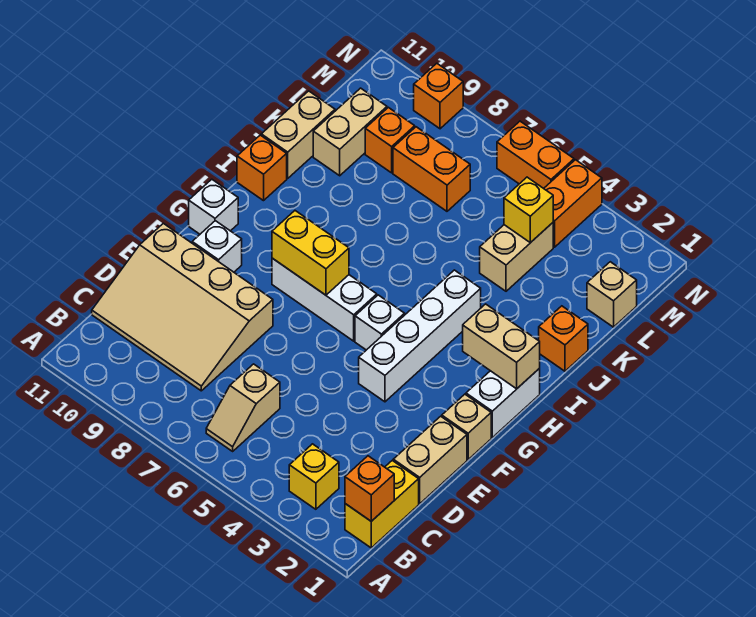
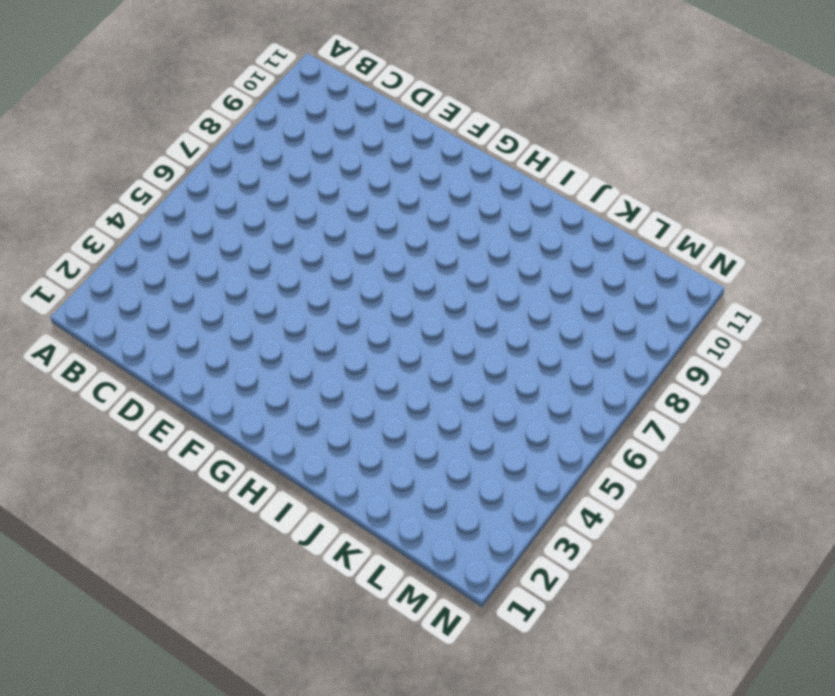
none -> yellow brick B1:C1 level 1
none -> yellow brick B3 level 1
none -> tan slope B6:C6 level 1 top C

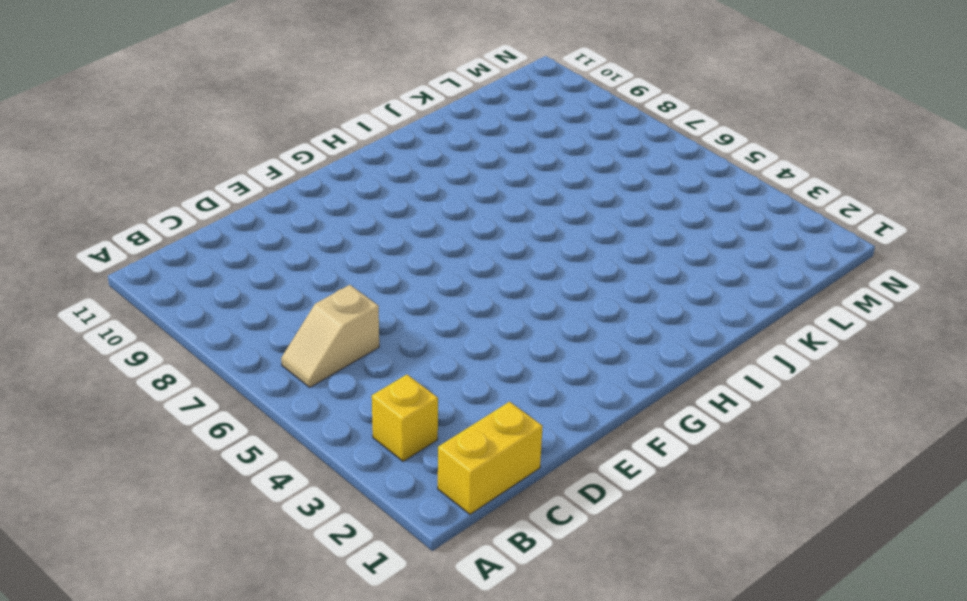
none -> tan slope C8:E11 level 1 top E
none -> tan brick D1:E1 level 1
none -> tan brick F1 level 1

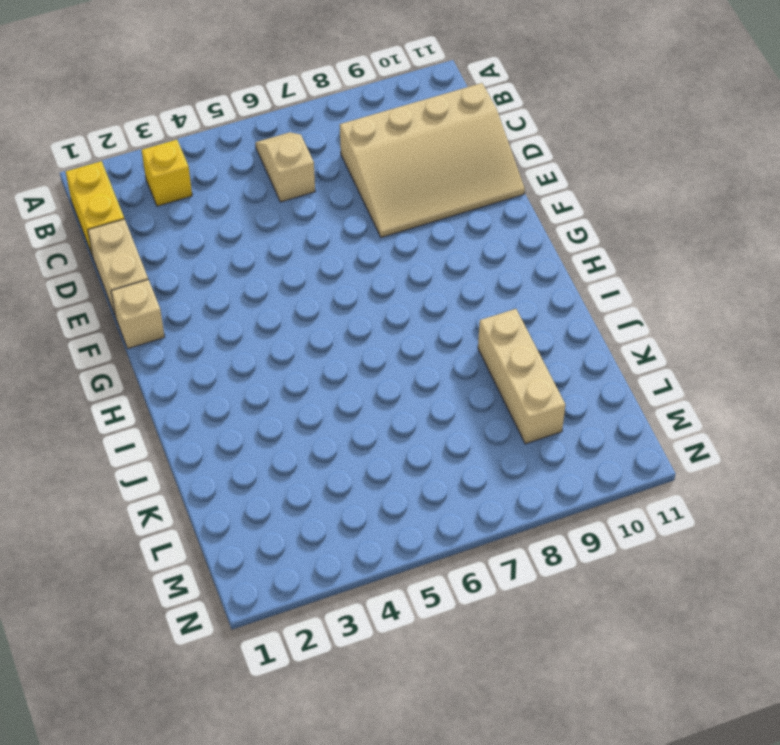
tan slope C8:E11 level 1 top C -> tan slope C8:E11 level 1 top E
tan brick J9:L9 level 1 -> orange brick L9 level 1
none -> white brick F4:I4 level 1
none -> white brick F10 level 1
none -> white brick G1:H1 level 1

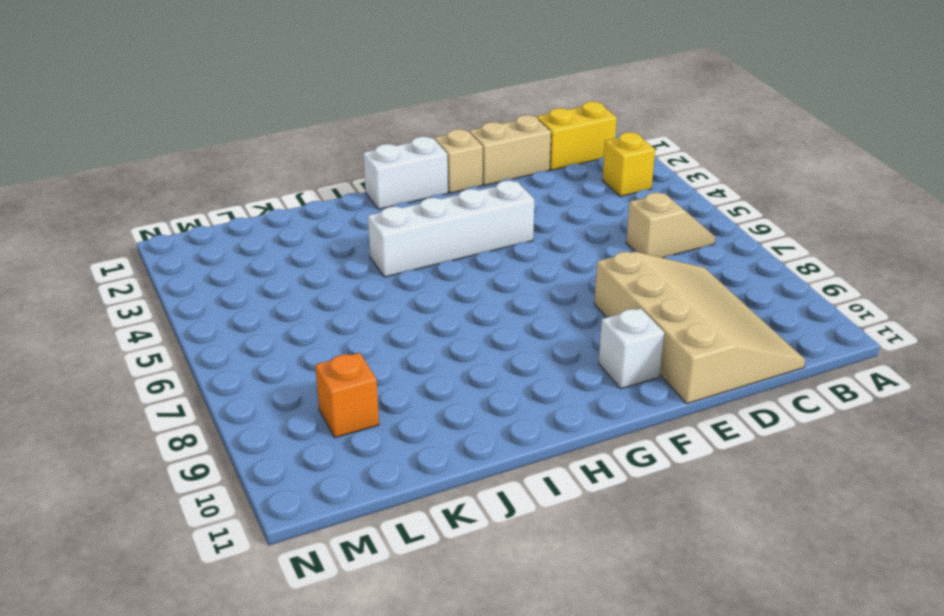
none -> white brick G5 level 1
none -> white brick G6:G8 level 1
none -> white brick G11 level 1

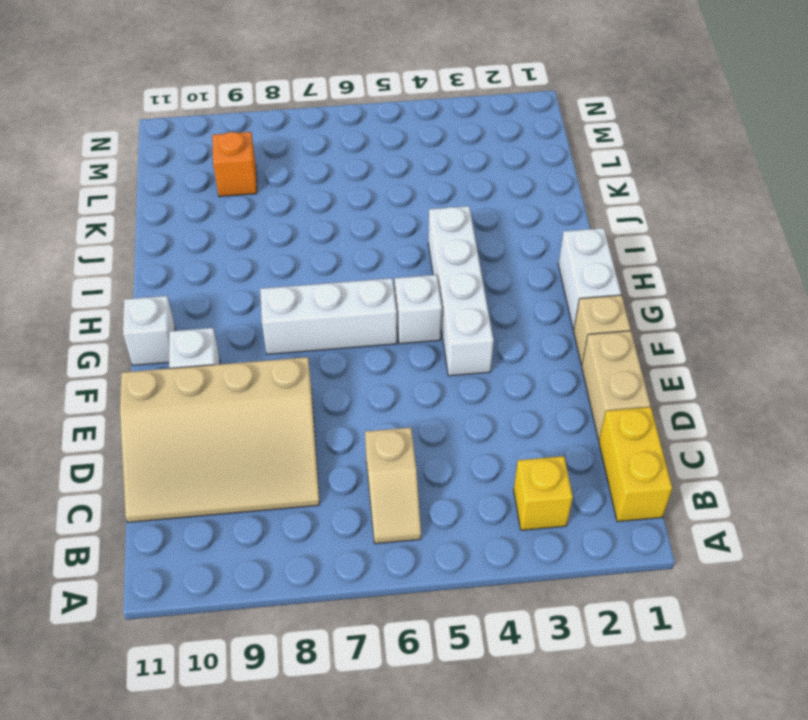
none -> orange brick I11 level 1
none -> orange brick J1 level 1
none -> tan brick J11:K11 level 1

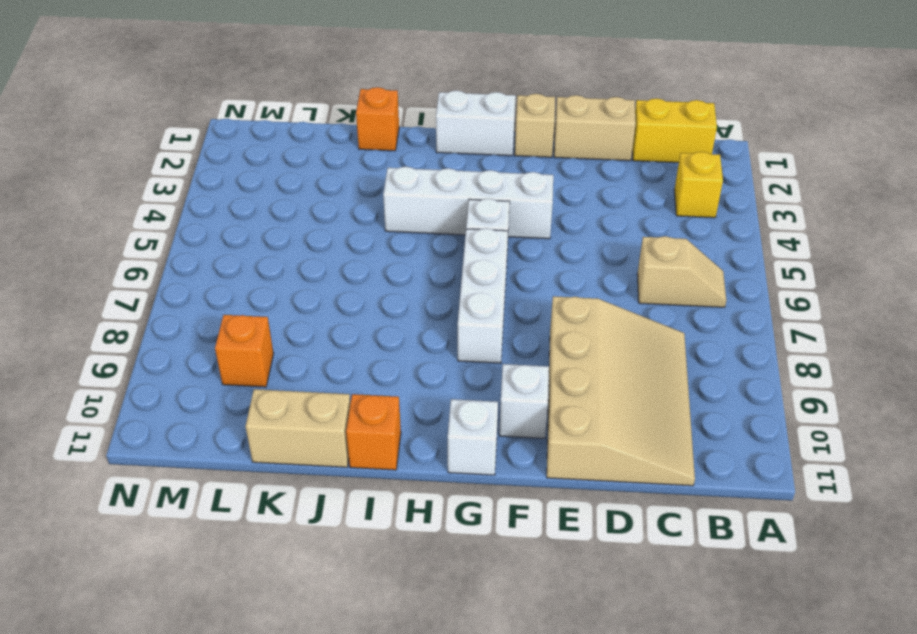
none -> tan brick K4:L4 level 1
none -> tan brick K10:L10 level 1
none -> tan brick L1 level 1

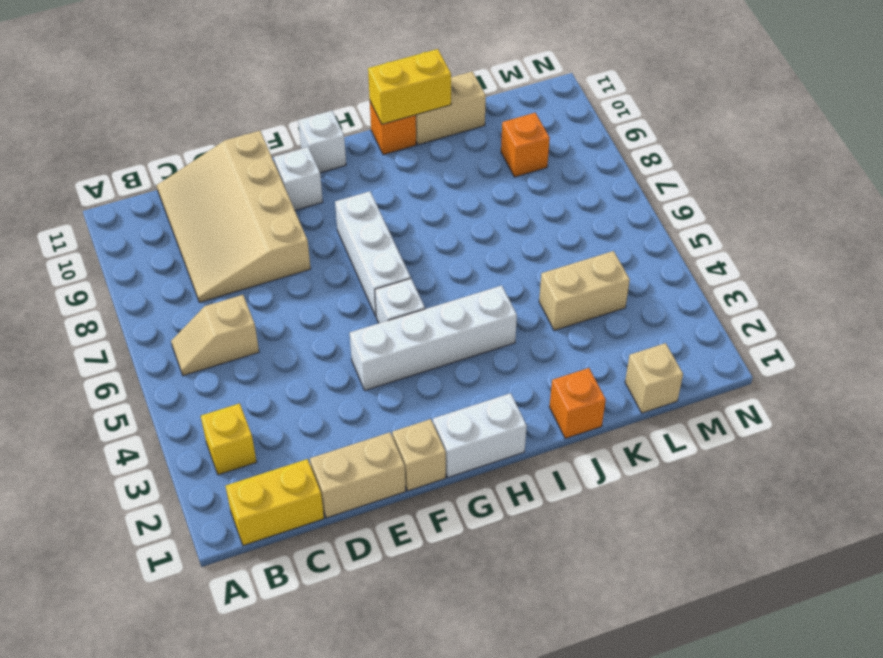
yellow brick I11:J11 level 2 -> yellow brick G7:G8 level 2
none -> tan brick K10:L10 level 1
none -> orange brick L7:L8 level 1
none -> orange brick M4:N4 level 1

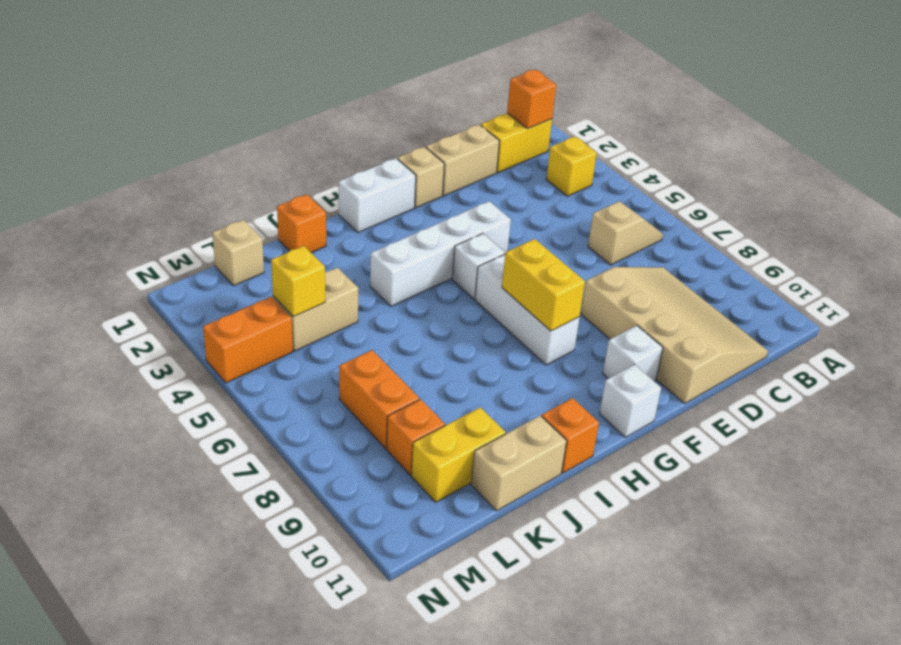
yellow brick K10:L10 level 1 -> tan brick K10:L10 level 1
none -> orange brick N5:N6 level 1
none -> orange brick N9 level 1
none -> tan brick H1:H2 level 2

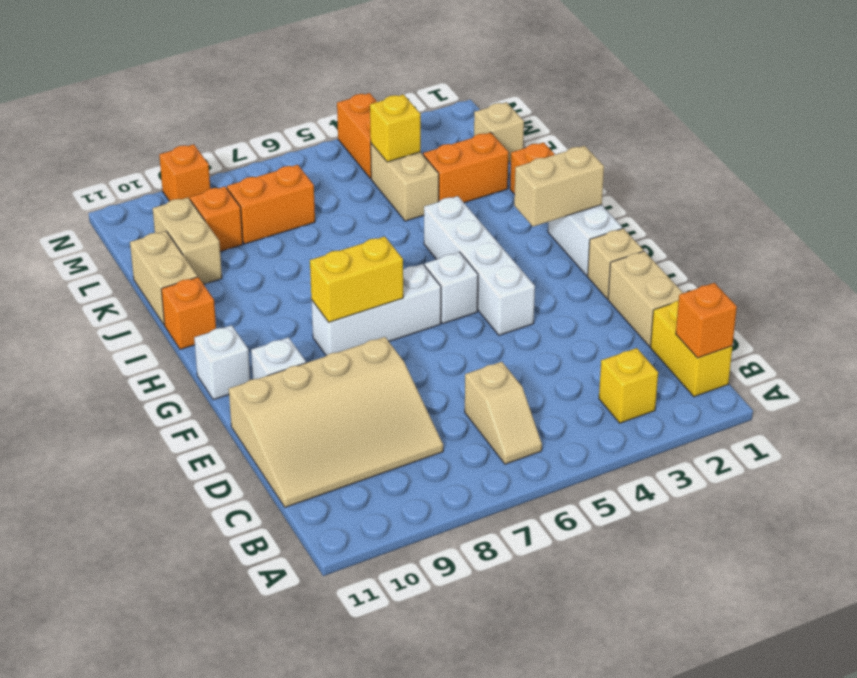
orange brick K2:K3 level 1 -> orange brick N5:N6 level 1

